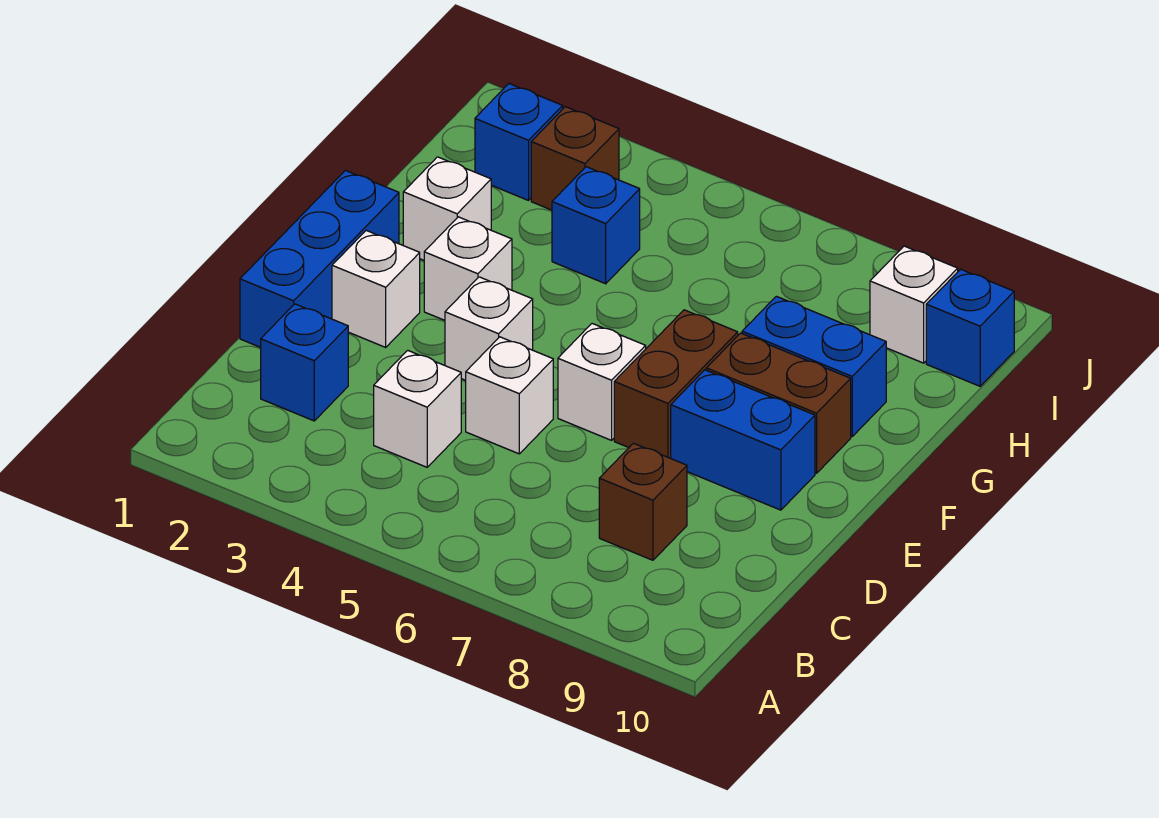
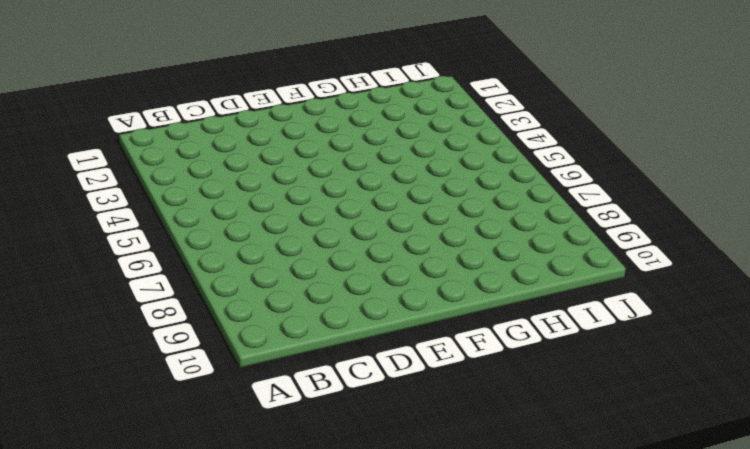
none -> blue brick C2 level 1
none -> white brick C4 level 1
none -> brown brick C8 level 1

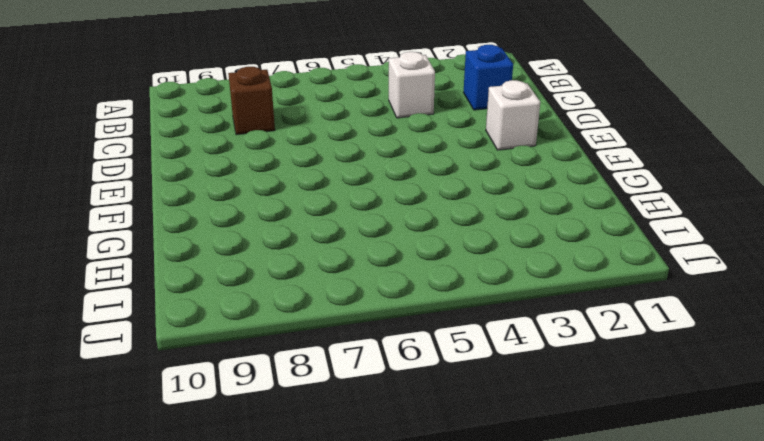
none -> blue brick D1:F1 level 1
none -> white brick D5 level 1
none -> white brick E4 level 1

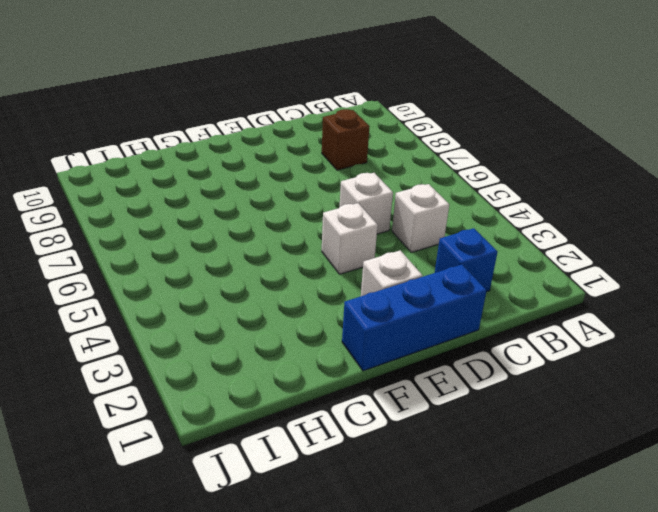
none -> white brick E6 level 1
none -> brown brick E7:F7 level 1
none -> blue brick E8:E9 level 1

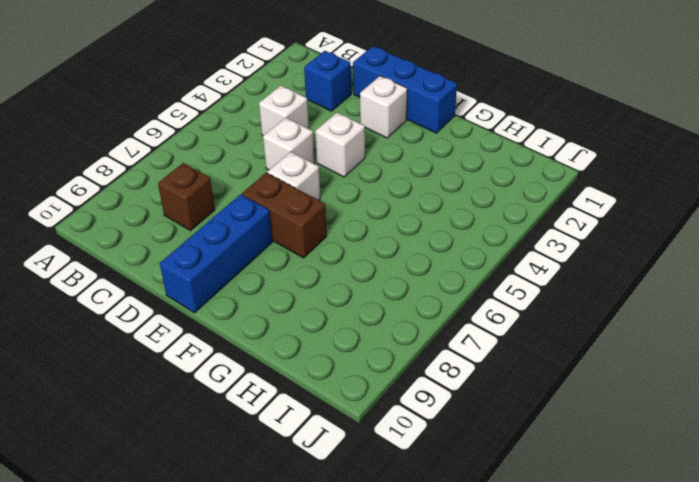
blue brick E8:E10 level 1 -> blue brick E8:E9 level 1
none -> white brick F3 level 1
none -> brown brick F8:F9 level 1
none -> white brick G2 level 1

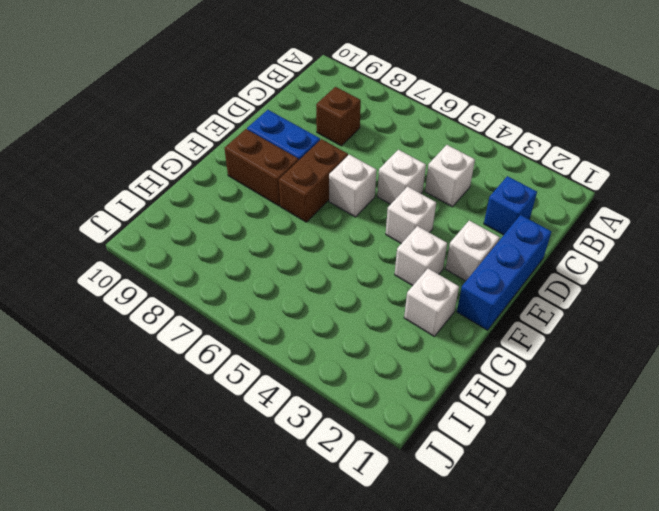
none -> blue brick G8:G9 level 1
none -> blue brick H4 level 1
none -> blue brick I2 level 1

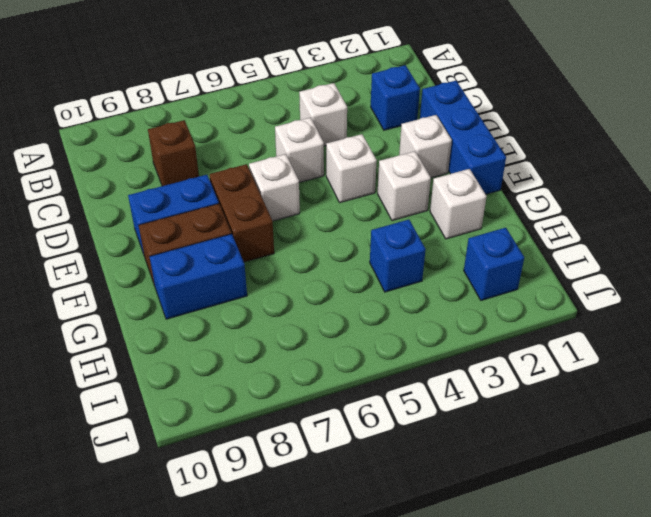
none -> brown brick I3 level 1
none -> white brick I9 level 1
none -> blue brick I10 level 1

